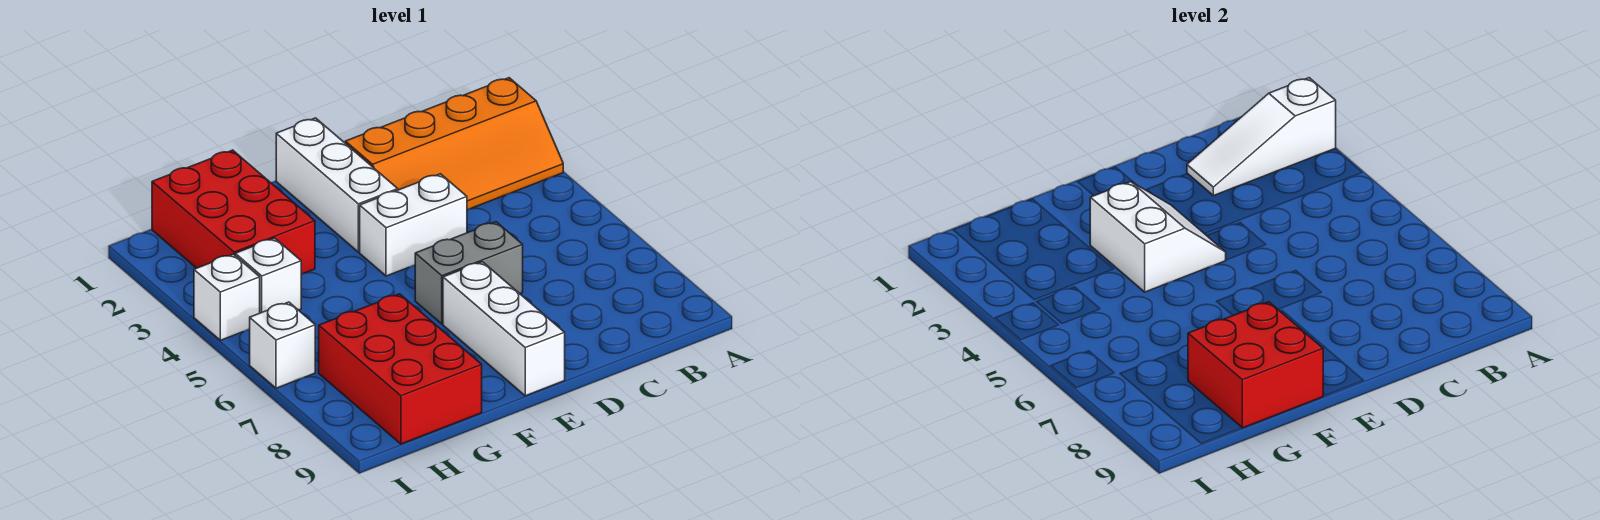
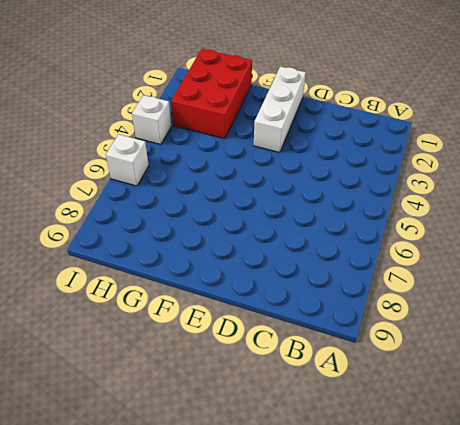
none -> orange slope A2:D3 level 1 top 2
none -> white brick D4:E4 level 1
none -> grey brick D6:E6 level 1

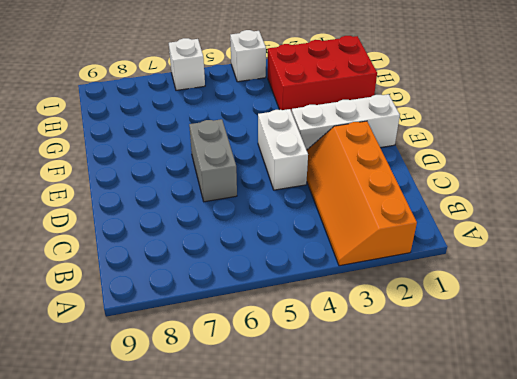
none -> white brick E7:E9 level 1
none -> red brick G7:H9 level 1
none -> white brick H4 level 1

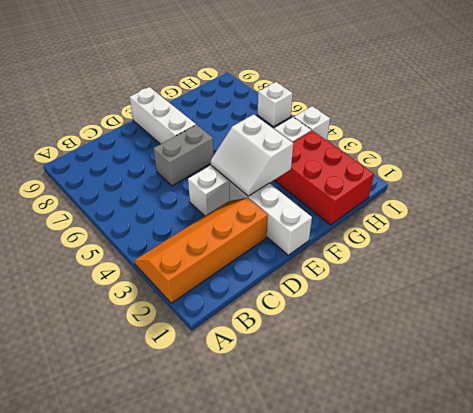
none -> red brick G7:H9 level 1
none -> white slope A2:C2 level 2 top A
none -> red brick F8:G9 level 2

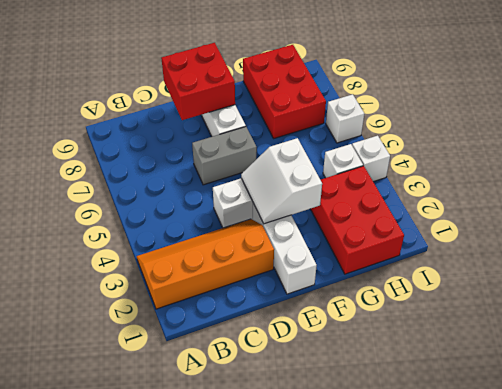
red brick D8:E9 level 2 -> red brick F8:G9 level 2
none -> white slope A2:C2 level 2 top A

